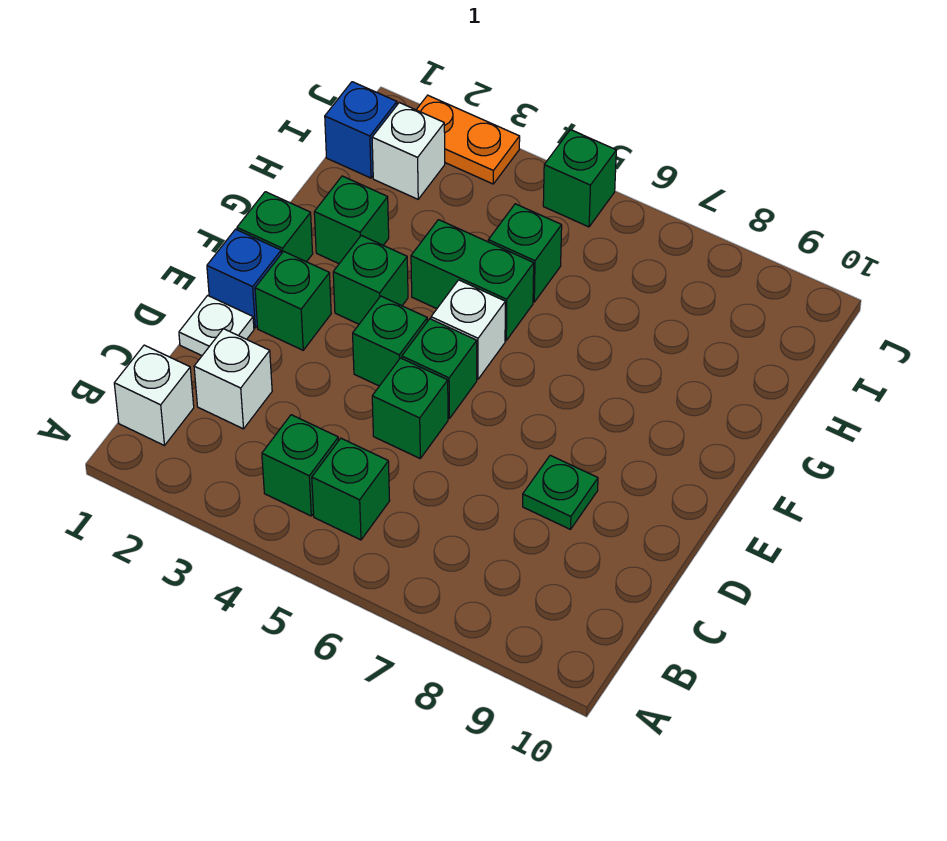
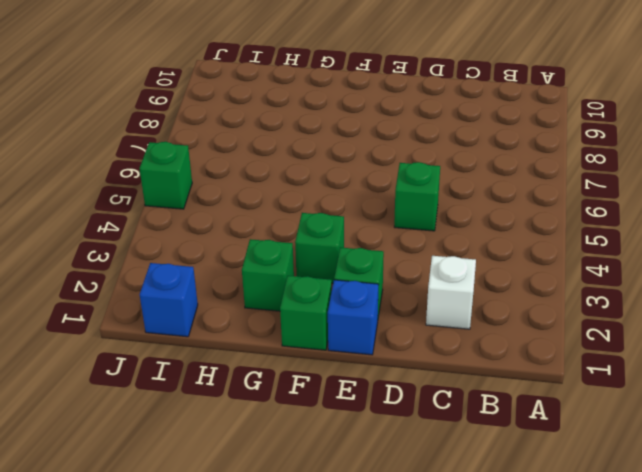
none -> white brick B1 level 1
none -> green brick B4 level 1
none -> green brick B5 level 1

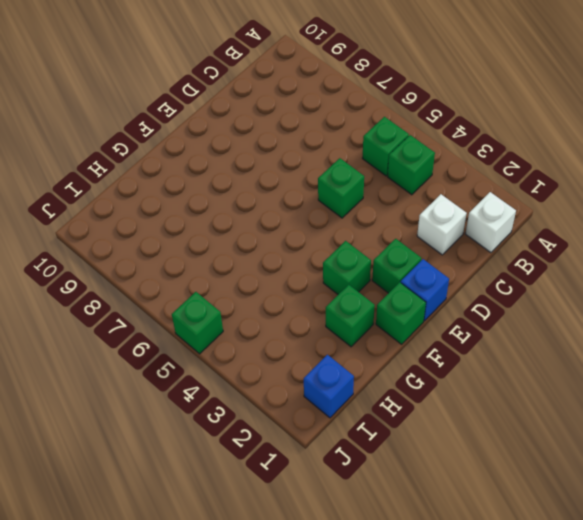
none -> white plate D1 level 1
none -> green plate D8 level 1
none -> green brick E4 level 1

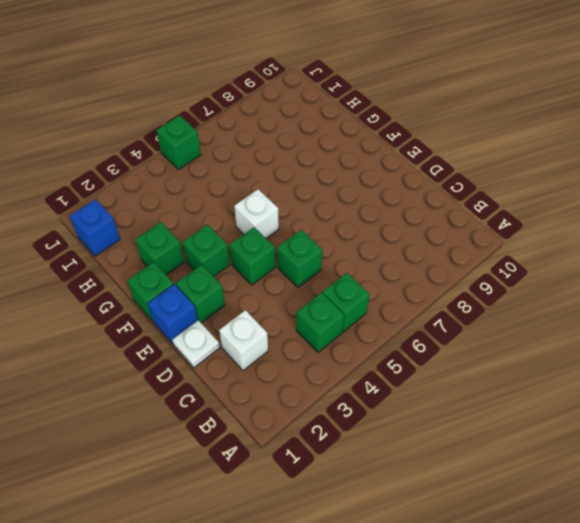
none -> white brick B1 level 1
none -> green plate D8 level 1
none -> green brick E5 level 1

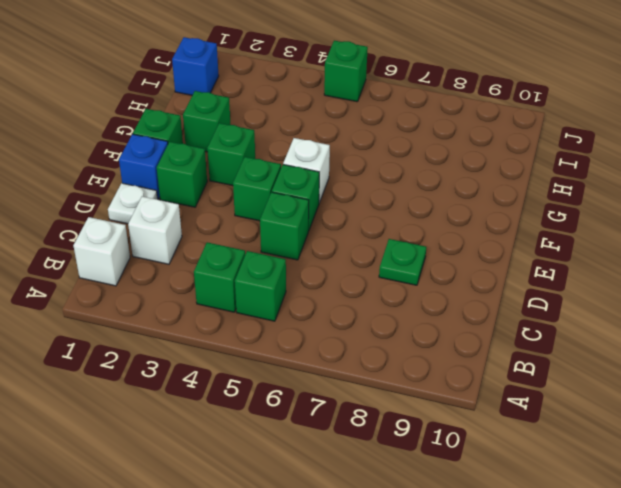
none -> green brick G4:G5 level 1
none -> green brick H5 level 1
none -> white brick I2 level 1

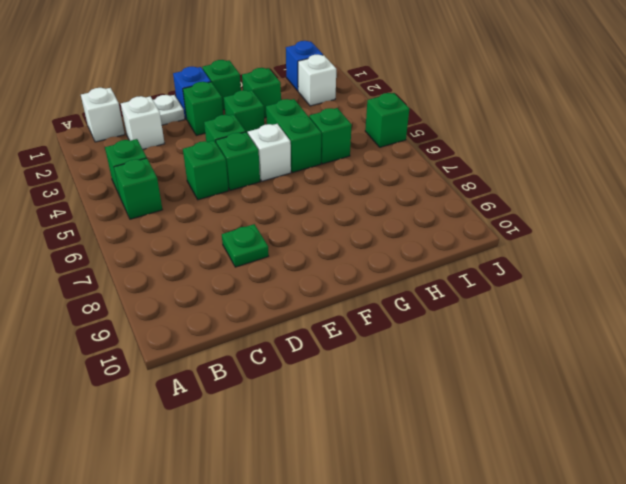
none -> orange plate J2:J3 level 1

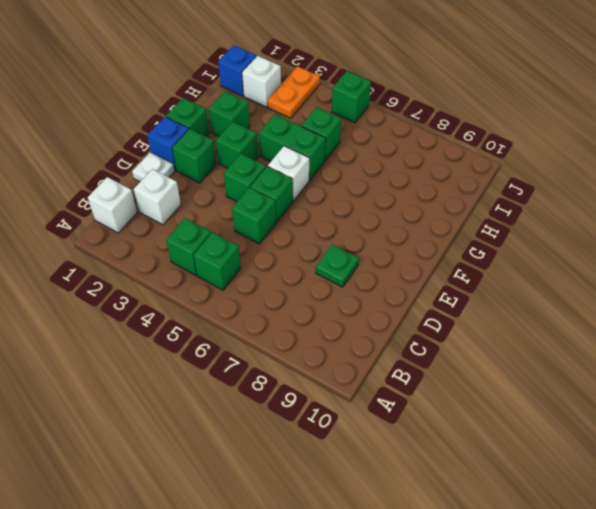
orange plate I3:J3 level 1 -> orange plate J2:J3 level 1

